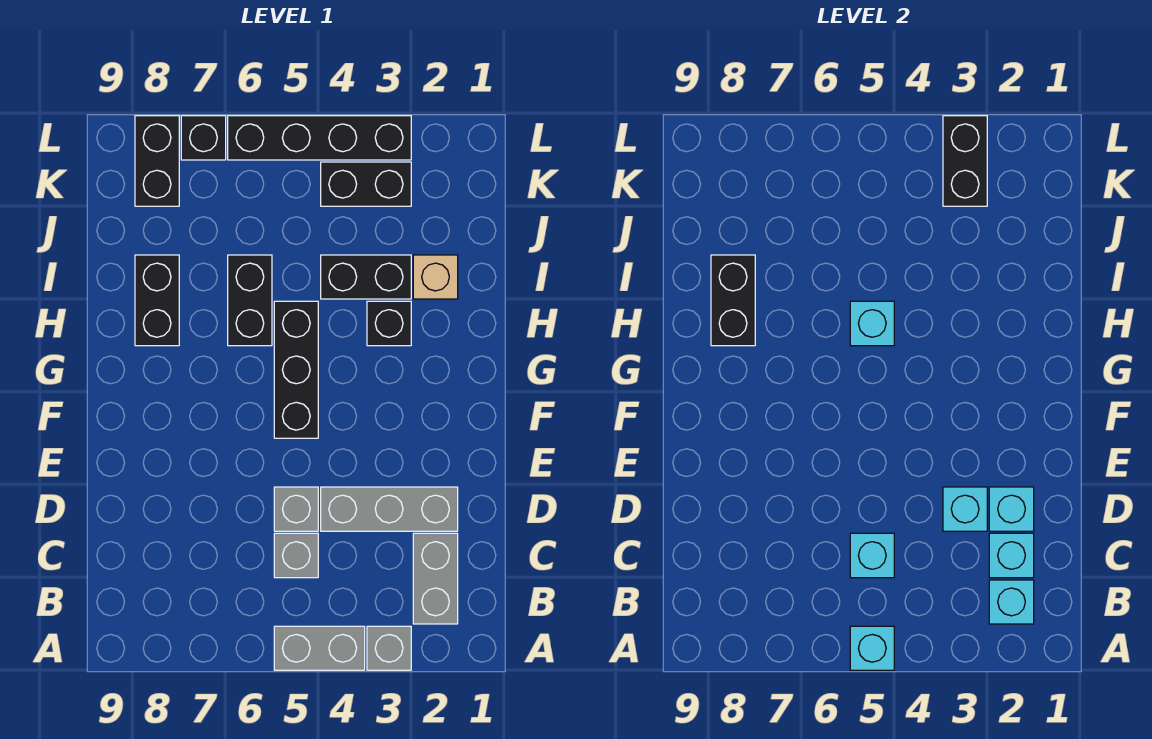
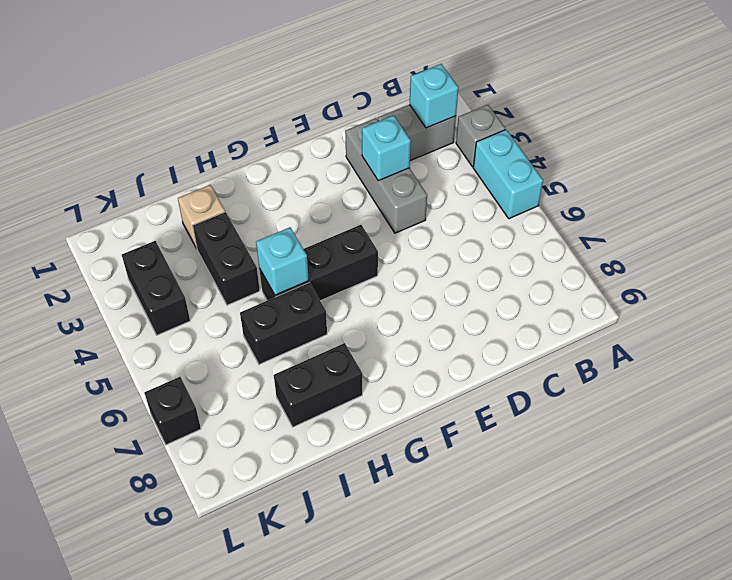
cyan brick A4:A5 level 1 -> grey brick A4:A5 level 1
none -> grey brick C5 level 1
none -> grey brick D5 level 1
none -> black brick H3 level 1

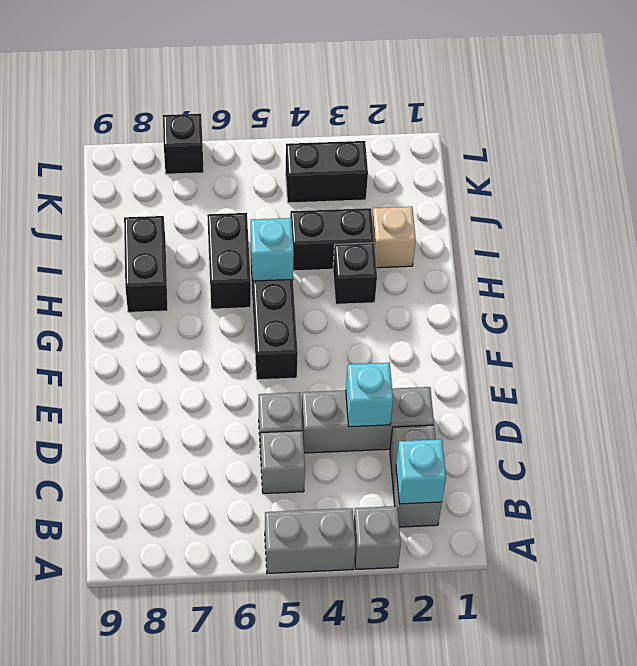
none -> black brick K8:L8 level 1
none -> black brick L3:L6 level 1
none -> cyan brick A5 level 2

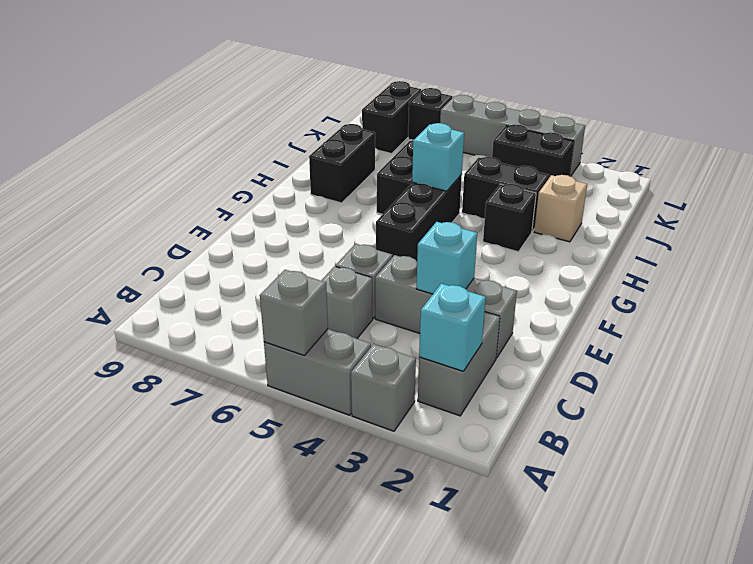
grey brick A5 level 2 -> cyan brick A5 level 2
grey brick L3:L6 level 1 -> black brick L3:L6 level 1
none -> cyan brick C2 level 2
none -> cyan brick C5 level 2
none -> cyan brick D2 level 2

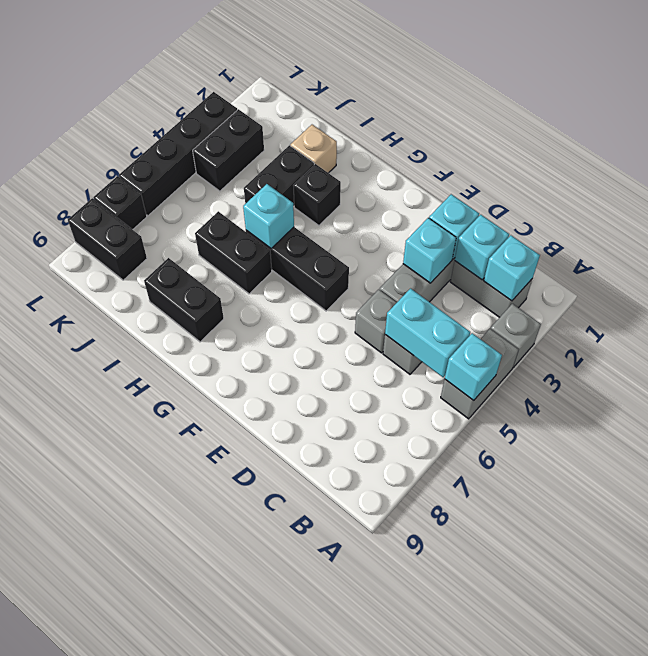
cyan brick B5:C5 level 2 -> cyan brick C5 level 2
none -> black brick H8:I8 level 2
none -> black brick K3:L3 level 2

